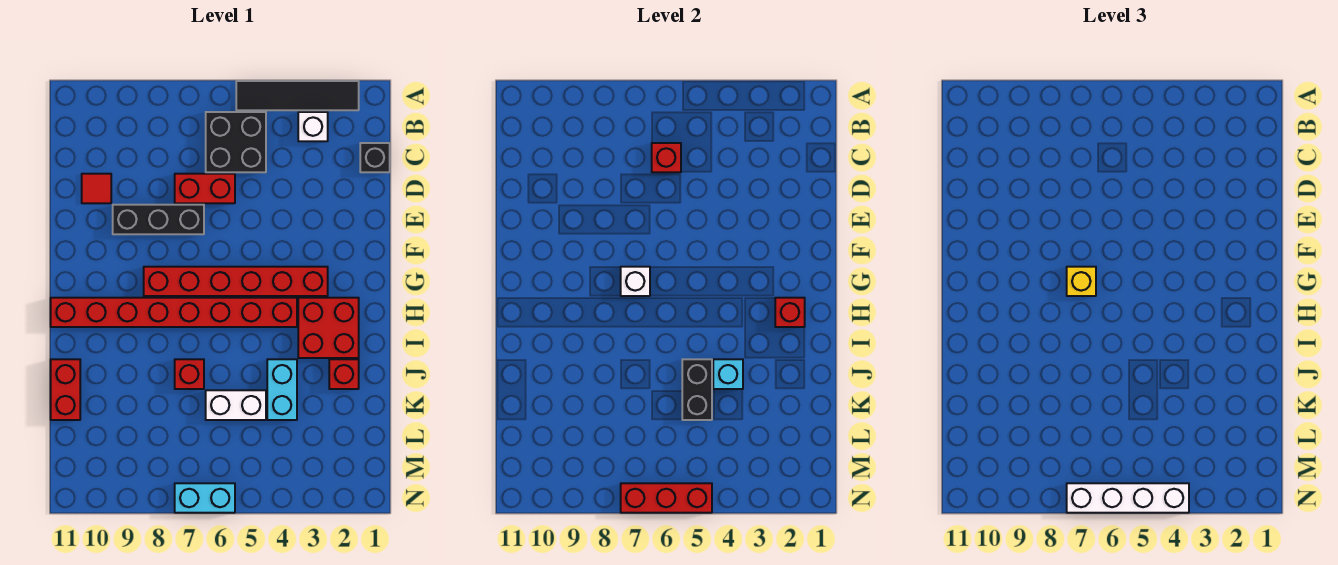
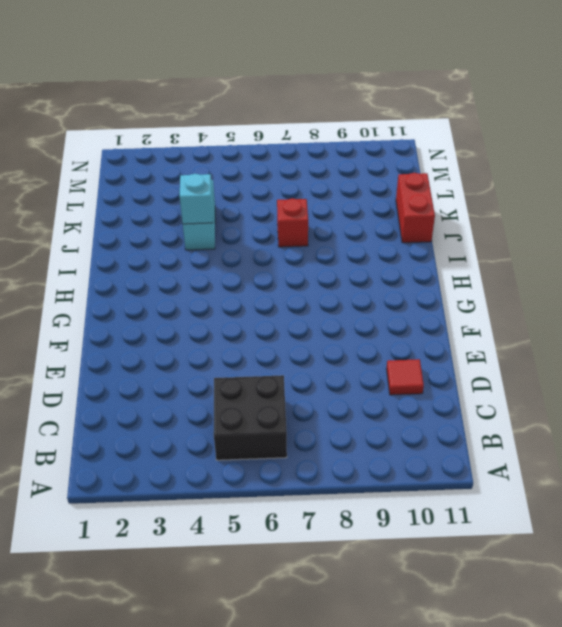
none -> black tile A2:A5 level 1
none -> white brick B3 level 1
none -> black brick C1 level 1

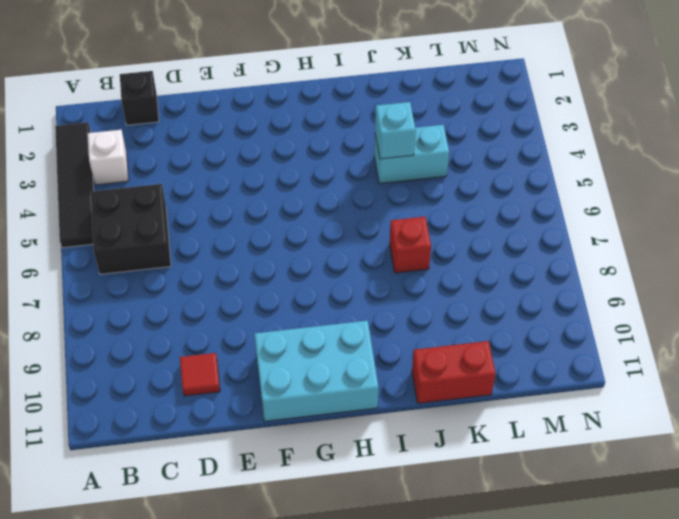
cyan brick F10:H11 level 1 -> red brick H4:H11 level 1
none -> red brick D6:D7 level 1
none -> black brick E7:E9 level 1
none -> red brick G3:G8 level 1

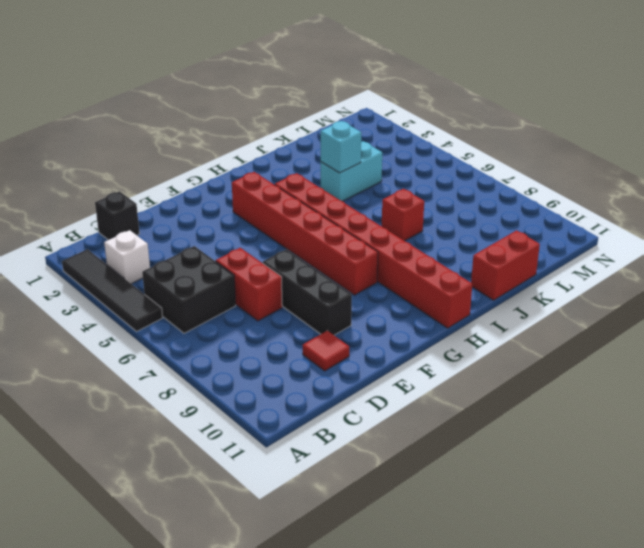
none -> red brick H2:I3 level 1
none -> red brick J2 level 1
none -> white brick K5:K6 level 1

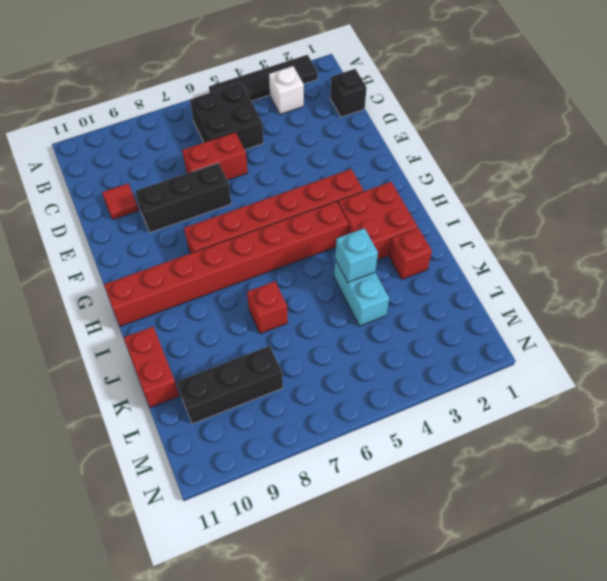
black brick L8:L10 level 1 -> none
none -> white brick K5:K6 level 1
none -> cyan brick N6:N7 level 1
none -> red brick C6 level 2

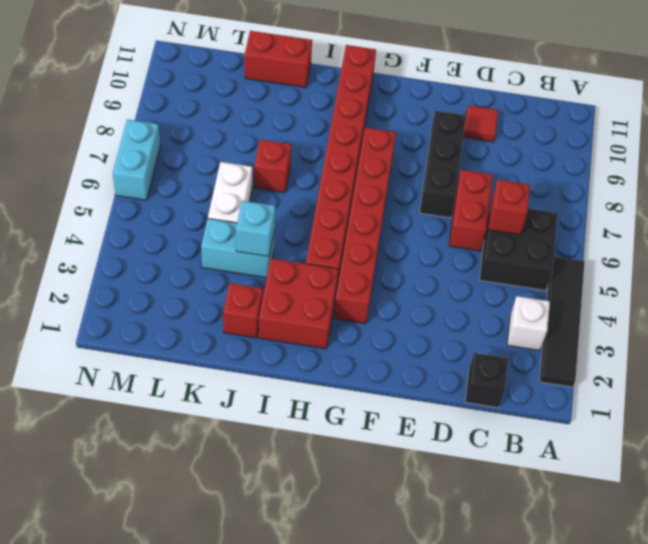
none -> white brick G7 level 2
none -> red brick H2 level 2
none -> black brick J5:K5 level 2

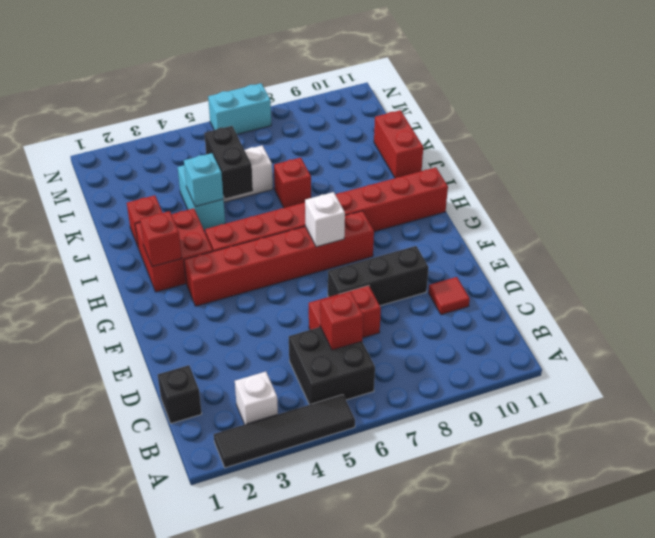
none -> red brick N5:N7 level 2
none -> yellow brick G7 level 3
none -> white brick N4:N7 level 3

